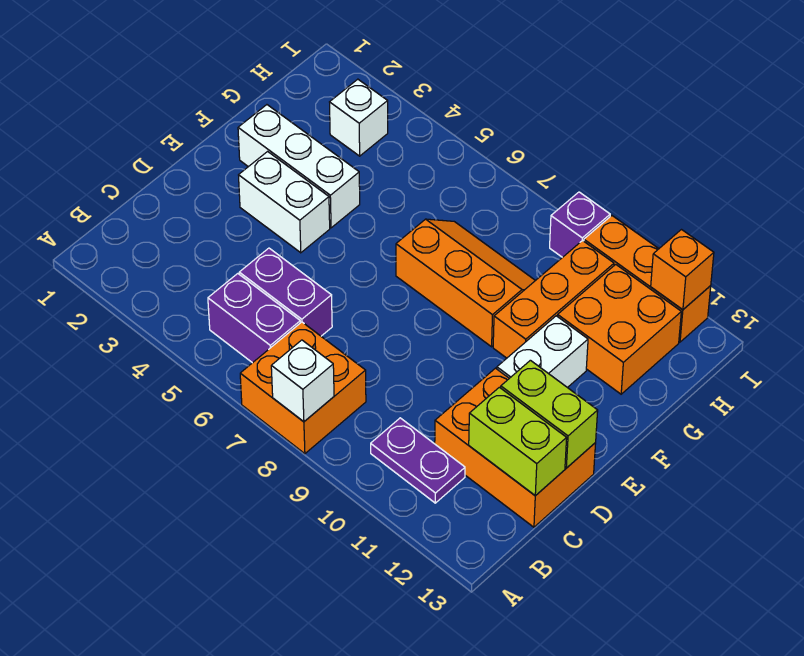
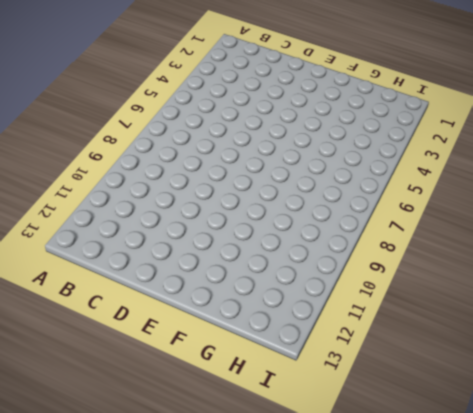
none -> orange brick A7:B8 level 1
none -> purple brick B5:B6 level 1
none -> purple plate B10:B11 level 1

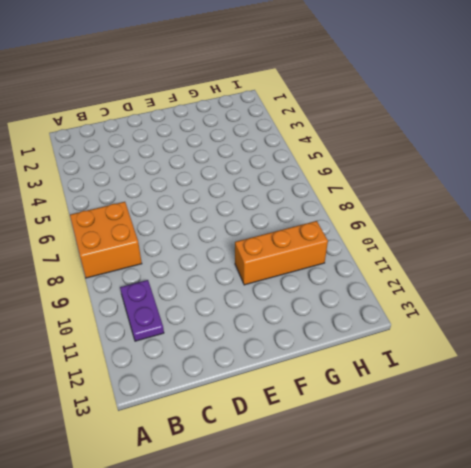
none -> purple brick B5:B6 level 1
none -> purple brick C5:C6 level 1
none -> orange brick C11:D13 level 1

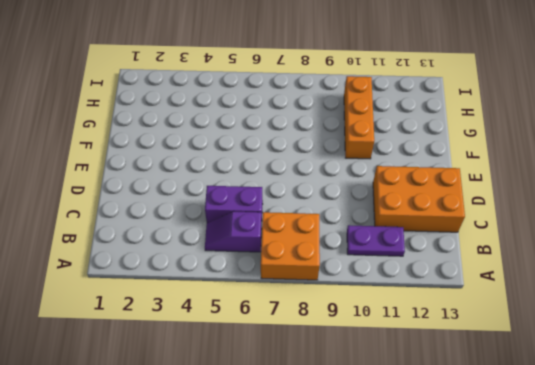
purple slope B5:B6 level 1 top 6 -> purple brick B5:B6 level 1
none -> white brick E3:E4 level 1
none -> white brick E11:F11 level 1
none -> white brick F2:F4 level 1

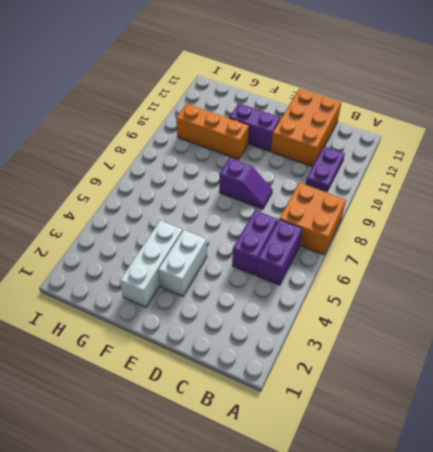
purple slope D8:E8 level 1 top E -> none
purple brick E11:F11 level 1 -> white brick E11:F11 level 1
none -> orange slope F7:G9 level 1 top F
none -> orange brick G11:H12 level 1
none -> white brick H3 level 1

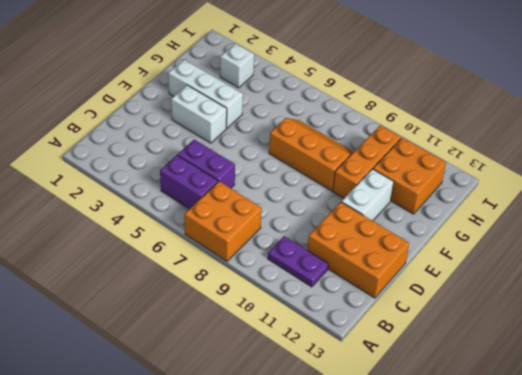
none -> purple brick I9 level 1
none -> orange brick I10:I12 level 1
none -> white brick A8 level 2

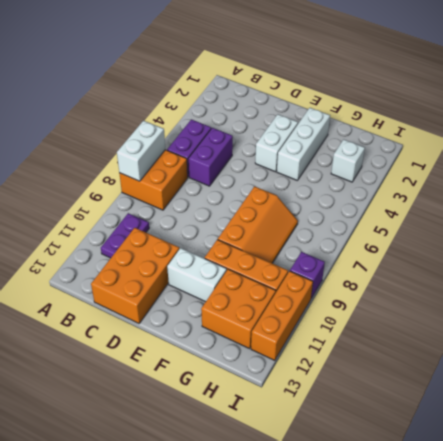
white brick A7:A8 level 2 -> white brick A8 level 2
none -> lime brick C12:C13 level 2
none -> lime brick D12:D13 level 2
none -> orange brick I12 level 2

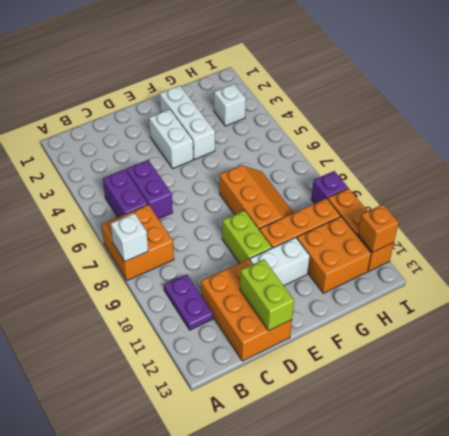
lime brick E9:E10 level 1 -> lime brick C12:C13 level 2

